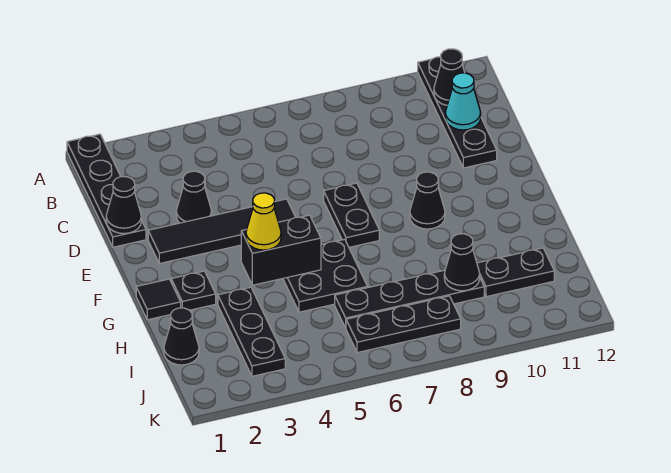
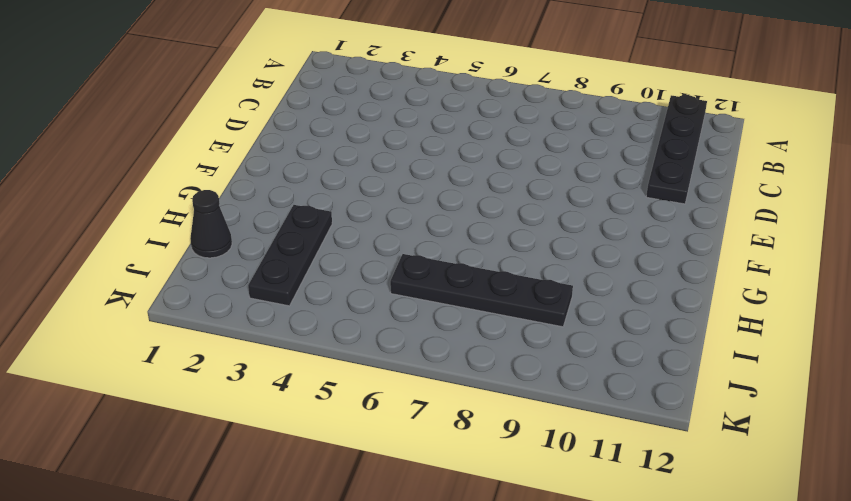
none -> black plate A1:D1 level 1
none -> black cone D3 level 1
none -> black tile E2:E5 level 1

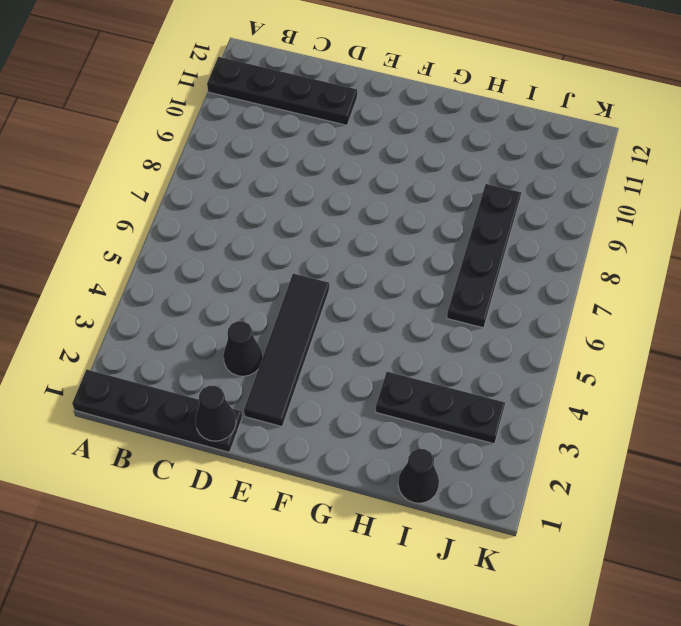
none -> black plate E7:F7 level 1
none -> black cone F9 level 1
none -> black tile G1 level 1

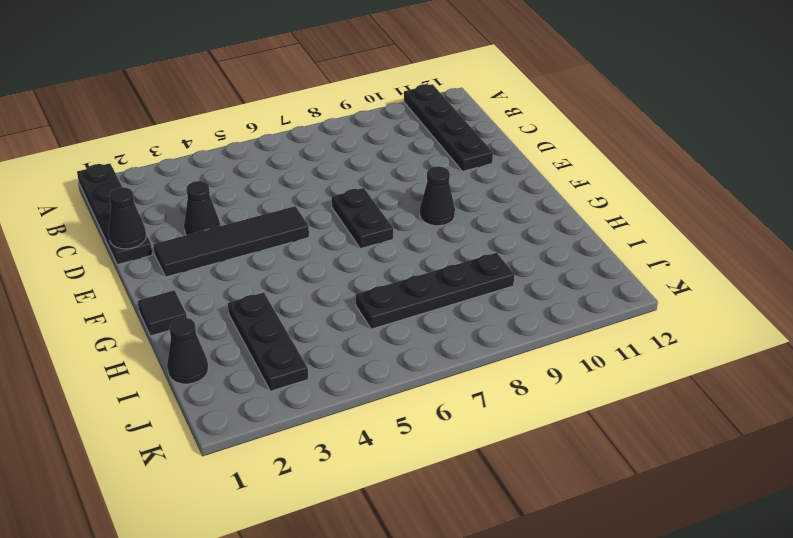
none -> black plate G2 level 1
none -> black plate G5:H6 level 1
none -> black plate I10:I11 level 1

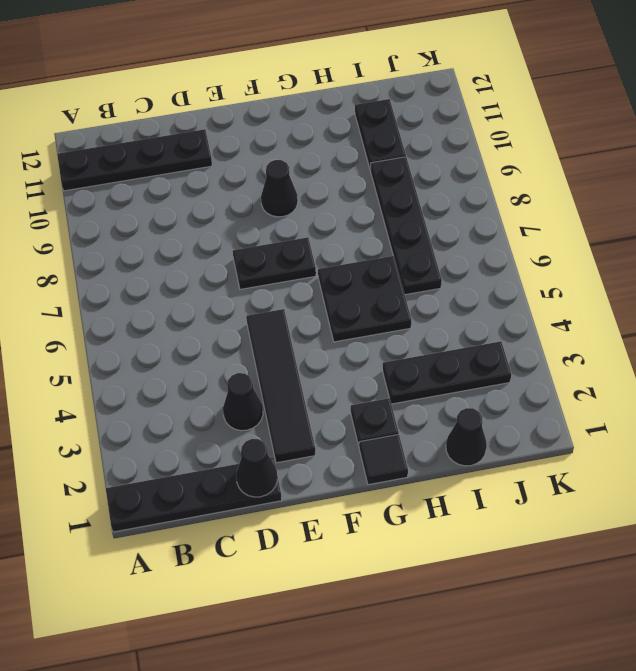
none -> black plate J6:J8 level 1
none -> black cone B11 level 2
none -> cyan cone C11 level 2

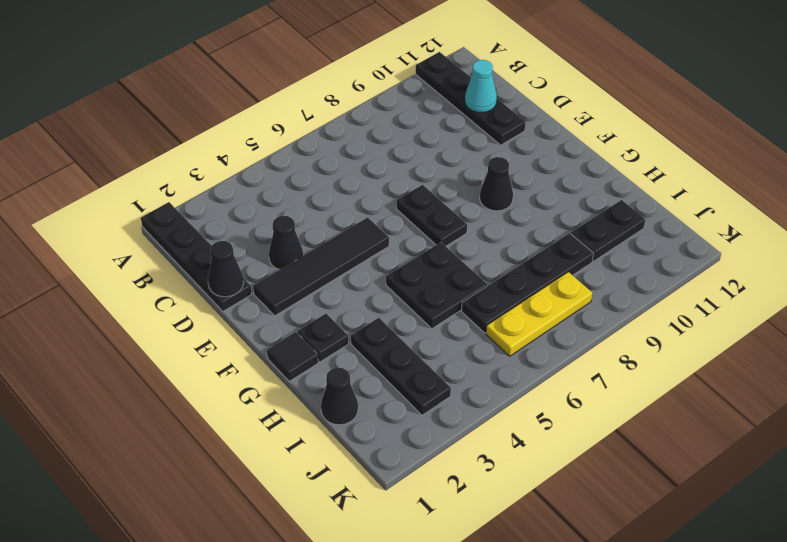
yellow plate J6:J8 level 1 -> black plate J6:J8 level 1
none -> black cone B11 level 2
none -> black brick G4:G5 level 2
none -> black cone I9 level 2

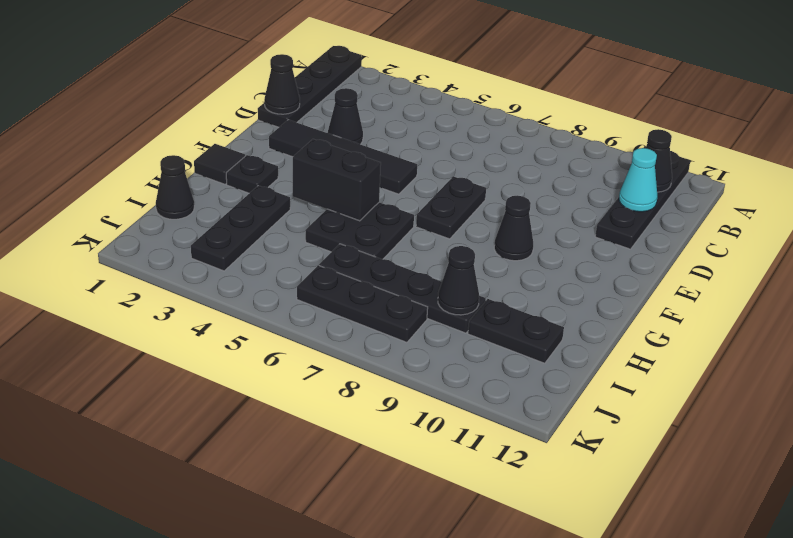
none -> yellow cone G4 level 3

